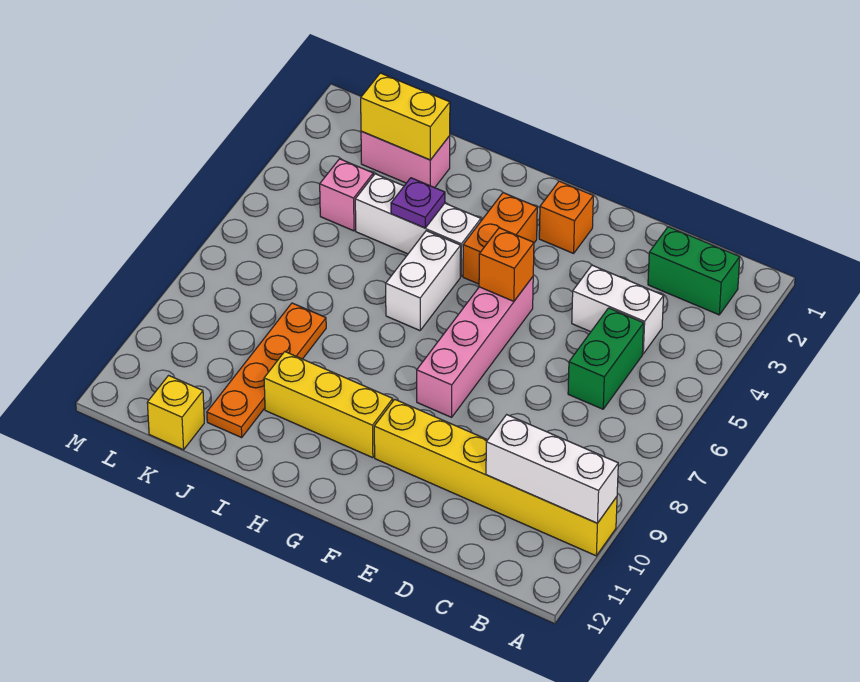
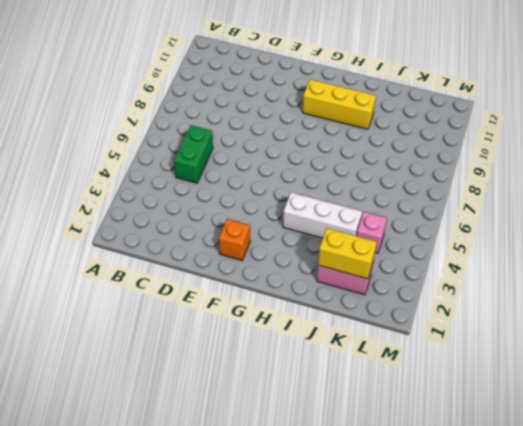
none -> yellow brick A10:F10 level 1
none -> green brick B2:C2 level 1
none -> white brick C4:D4 level 1

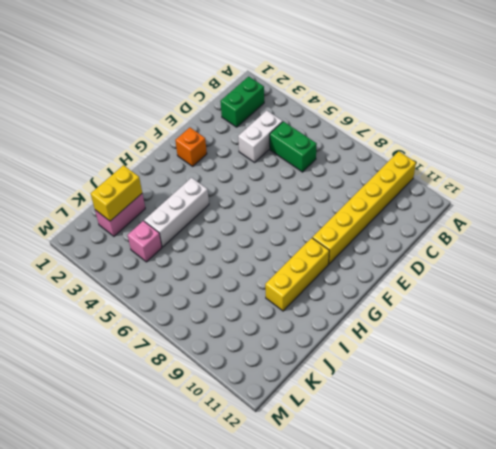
none -> pink brick F5:F8 level 1
none -> orange brick G3:G4 level 1
none -> white brick H5:H6 level 1

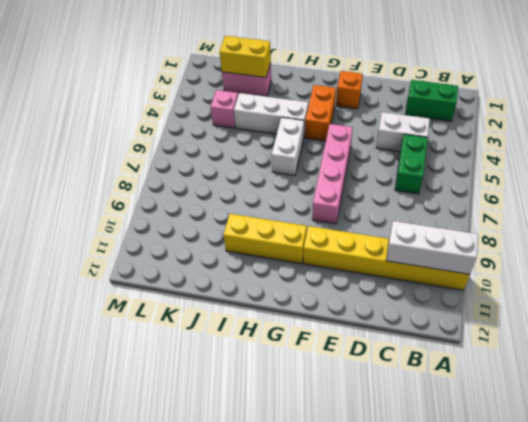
none -> orange plate J8:J11 level 1
none -> yellow brick K12 level 1
none -> orange brick F5 level 2

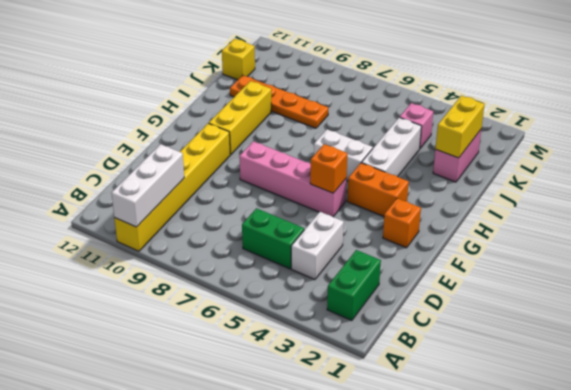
none -> purple plate I4 level 2

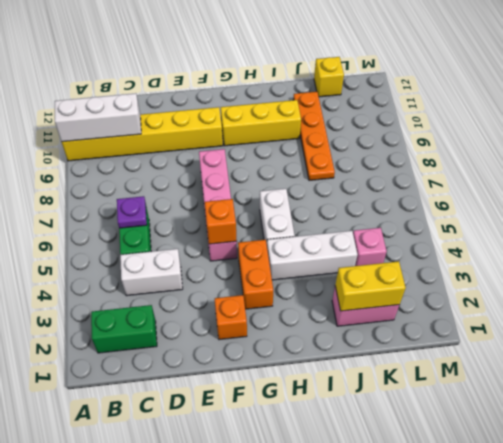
purple plate C6 level 2 -> purple plate I4 level 2

